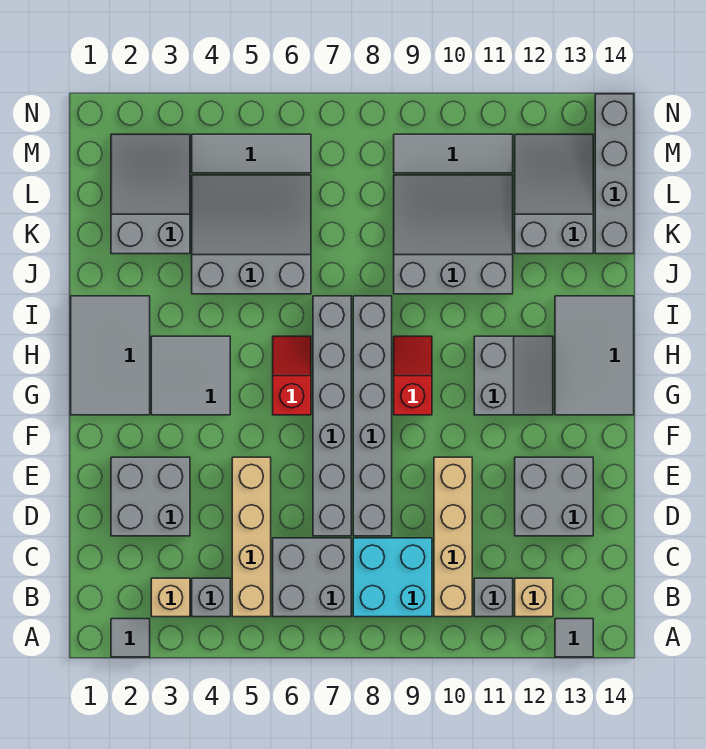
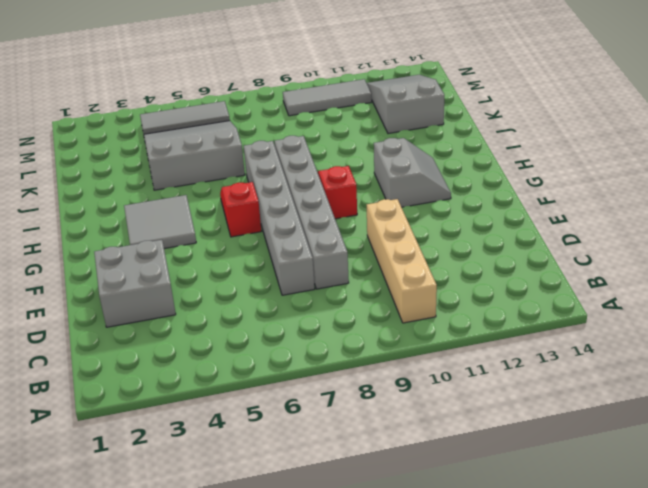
none -> grey tile A2 level 1
none -> grey tile A13 level 1
none -> tan brick B3 level 1

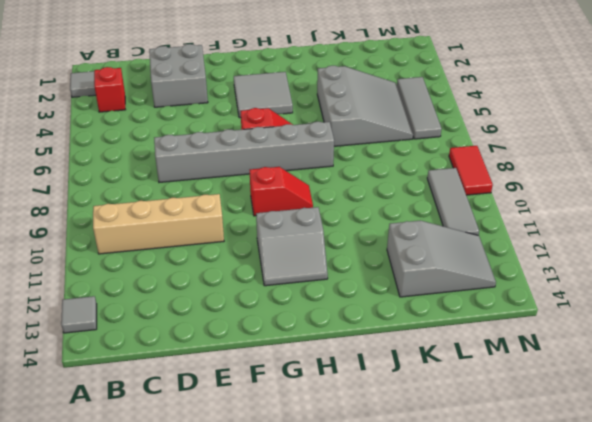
red brick B3 level 1 -> tan brick B3 level 1
red tile N8:N9 level 1 -> none
none -> grey brick B4 level 1
none -> tan brick B5:E5 level 1
none -> grey brick B6:C7 level 1

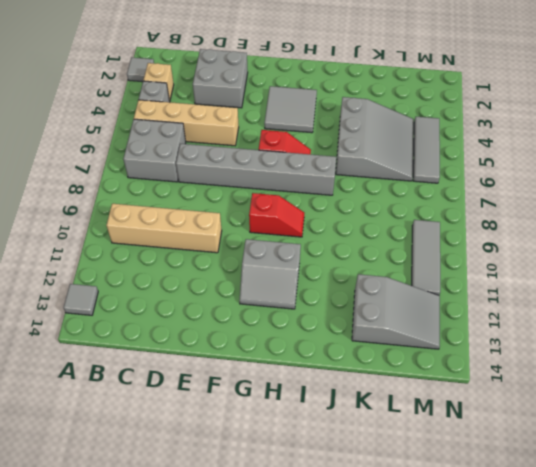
none -> cyan brick B8:C9 level 1
none -> grey brick B11 level 1
none -> tan brick B12 level 1

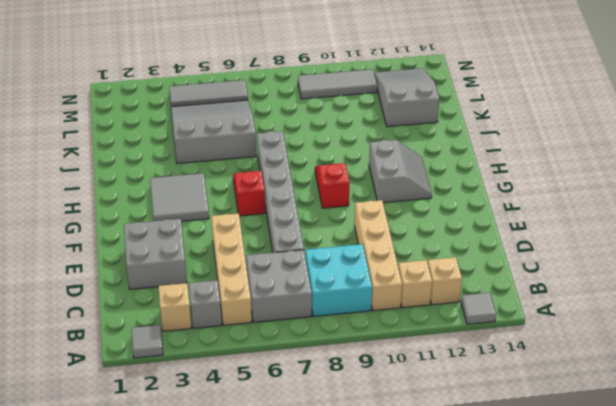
tan brick B11 level 1 -> grey brick B11 level 1
none -> grey brick D8:I8 level 1
none -> grey brick D12:E13 level 1
none -> grey tile G1:I2 level 1

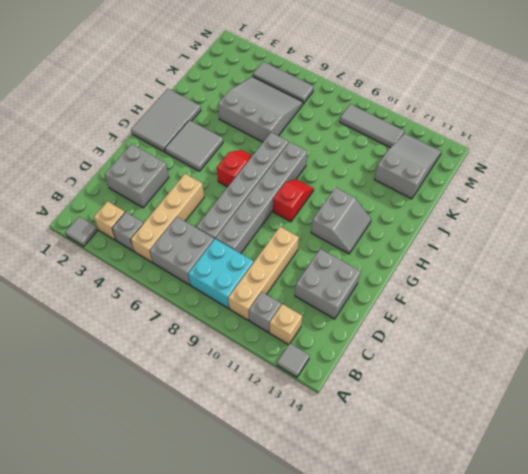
none -> grey tile G13:I14 level 1
none -> grey slope J9:L11 level 1 top J
none -> grey slope K2:M3 level 1 top K

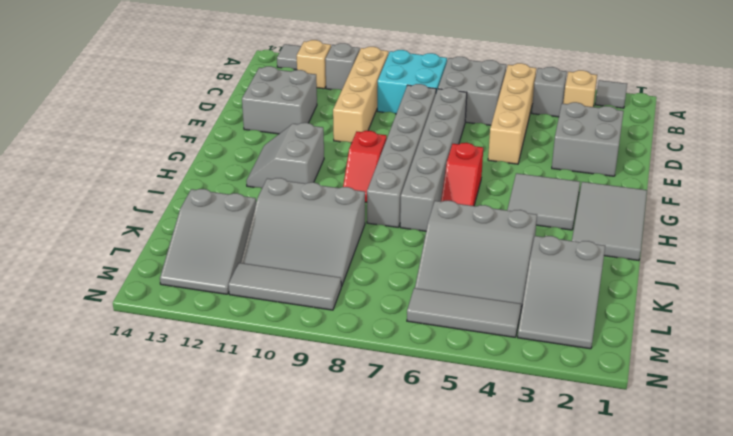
none -> grey tile G13:I14 level 1
none -> grey brick K14:N14 level 1

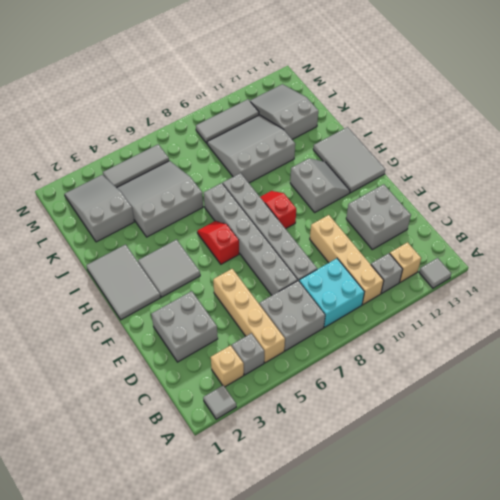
none -> grey brick K14:N14 level 1

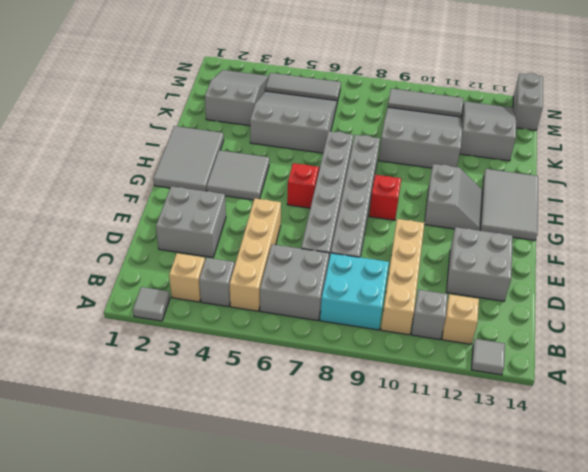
grey brick M14:N14 level 1 -> grey brick K14:N14 level 1

